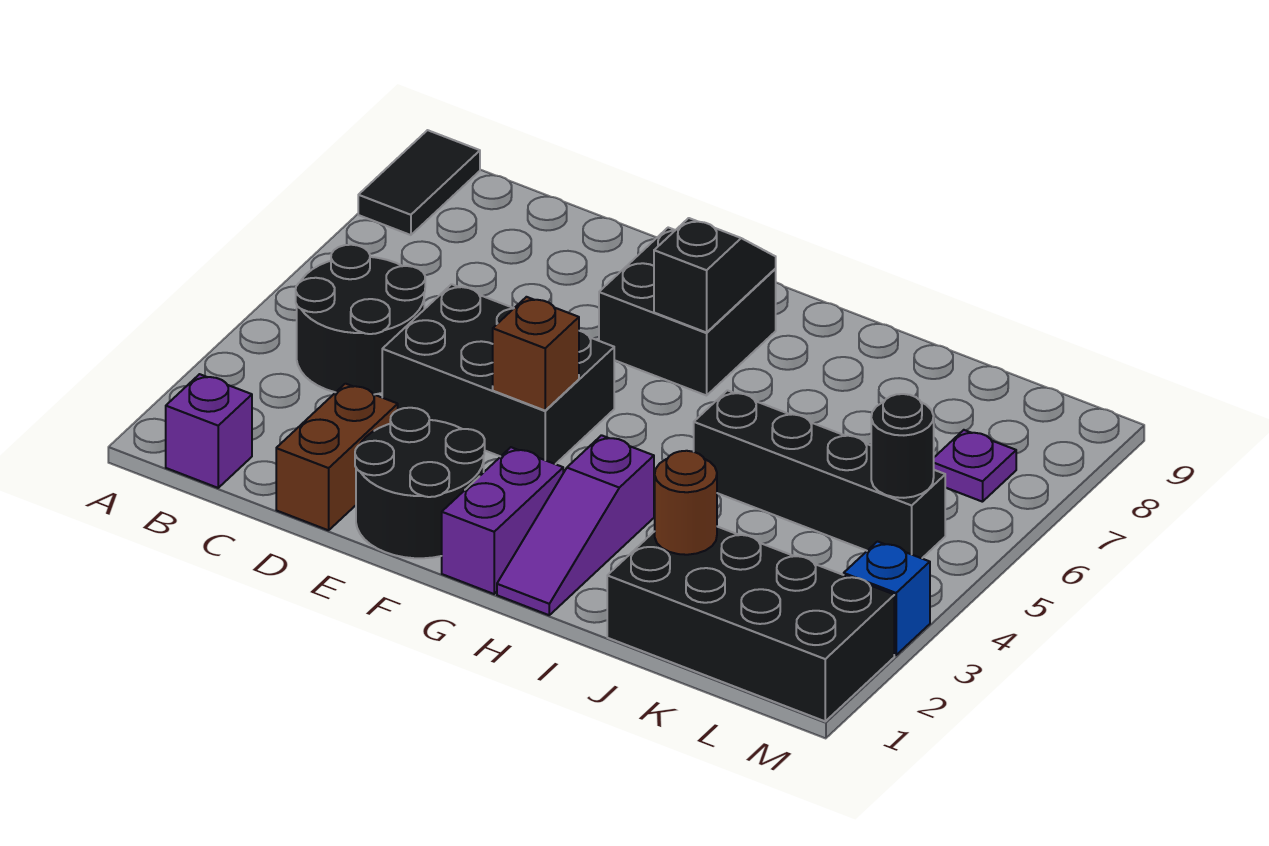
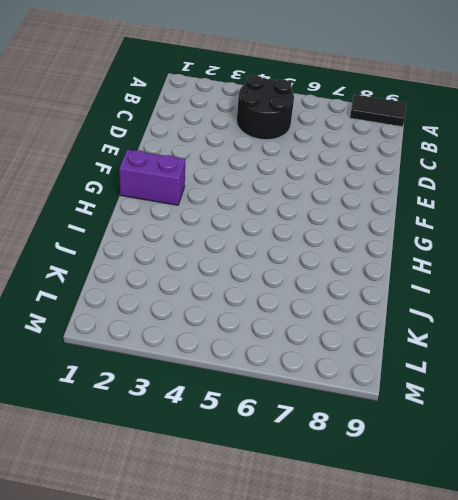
none -> purple brick B1 level 1
none -> brown brick D1:D2 level 1
none -> black brick D4:F5 level 1

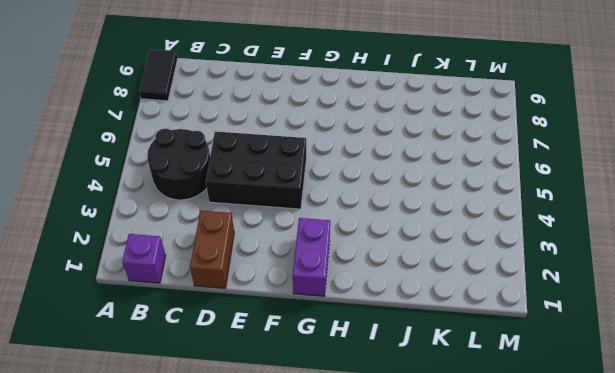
none -> black round brick E1:F2 level 1
none -> black brick F7:G8 level 1
none -> purple slope H1:H3 level 1 top 3

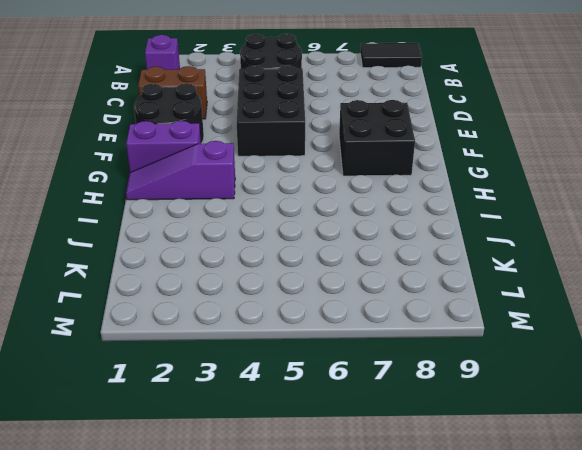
none -> black brick I5:L5 level 1
none -> black brick J1:M2 level 1
none -> purple plate L7 level 1

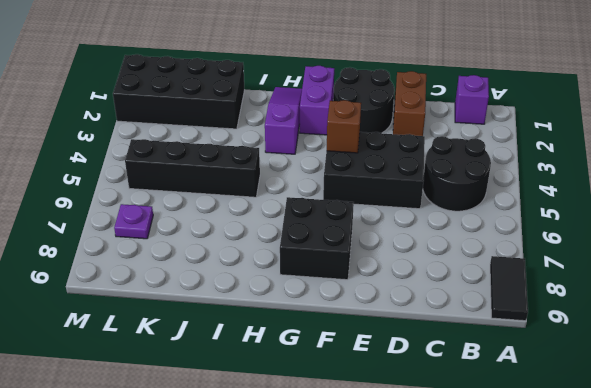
none -> blue brick M3 level 1
none -> black slope G7:G8 level 2 top 7
none -> brown round brick J2 level 2

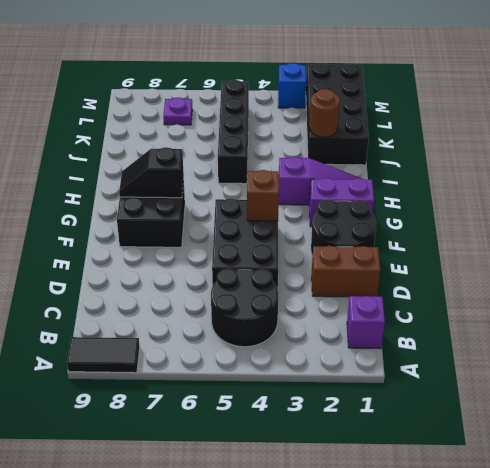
none -> black round brick L5 level 2

